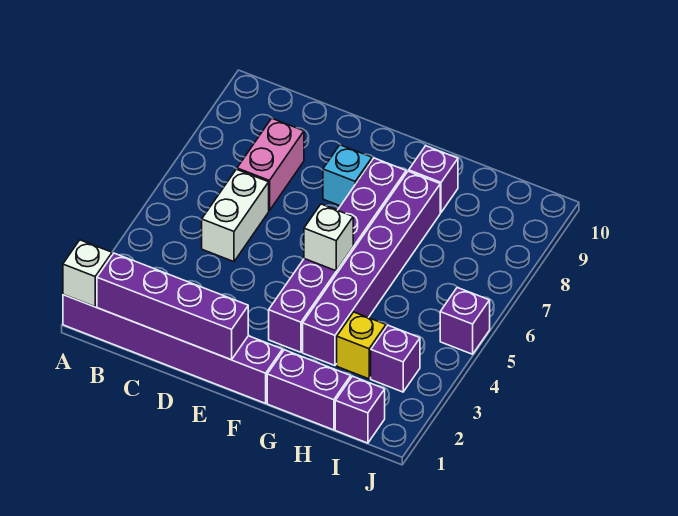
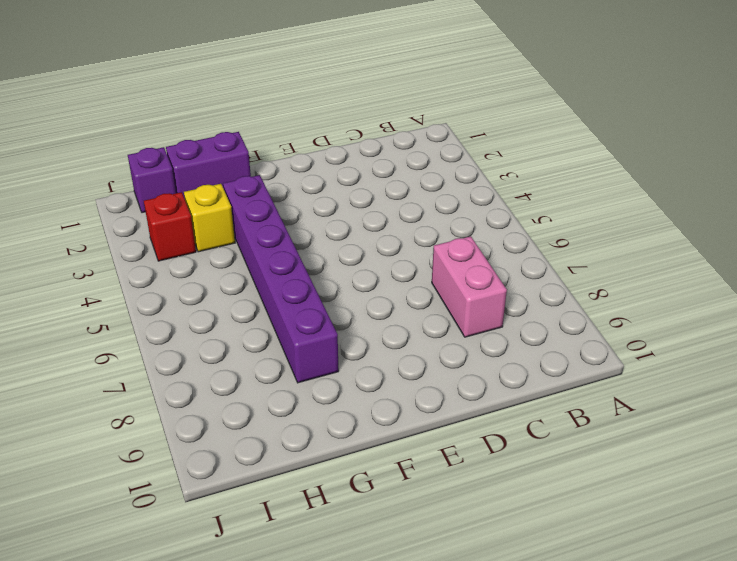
red brick I3 level 1 -> purple brick I3 level 1
none -> purple brick A1:F1 level 1
none -> white brick C5:C6 level 1
none -> cyan brick E8 level 1

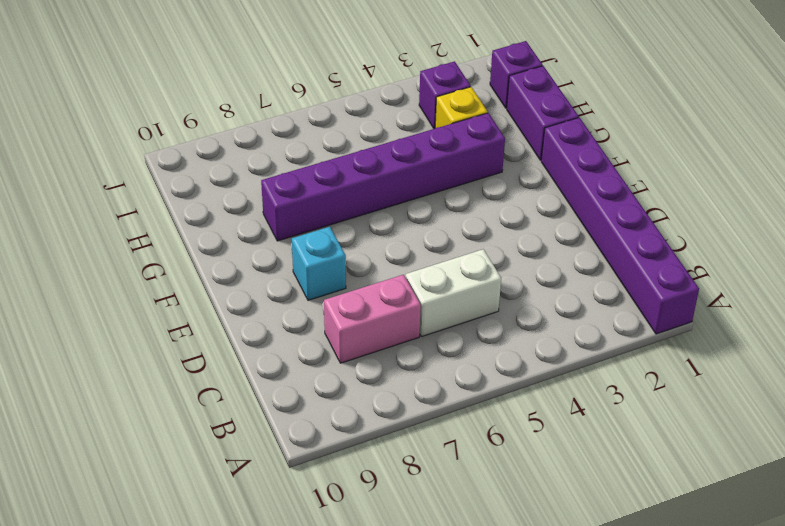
none -> purple brick F3:F8 level 1
none -> purple brick G9 level 1
none -> purple brick J5 level 1

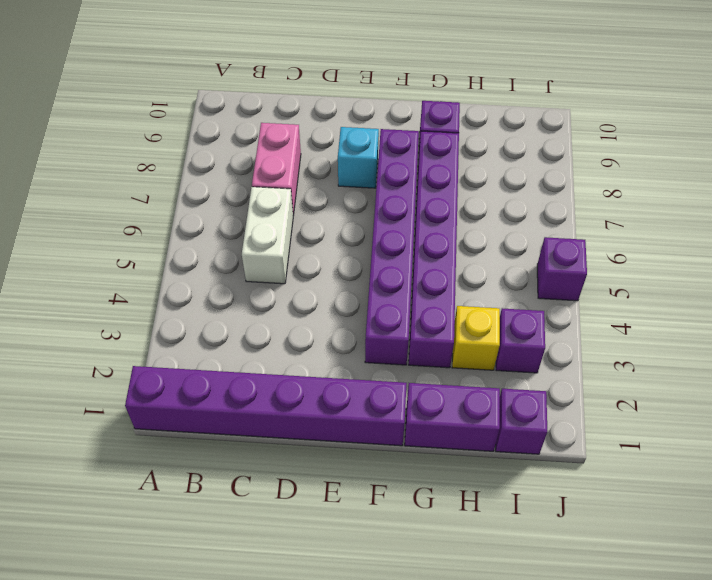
none -> white brick A1 level 2
none -> purple brick B1:E1 level 2
none -> white brick F5 level 2

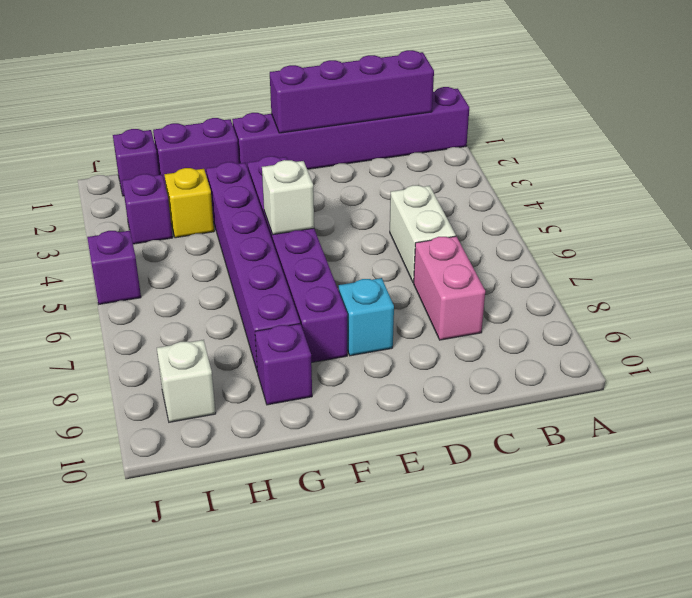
white brick I9 level 1 -> white brick A1 level 2

